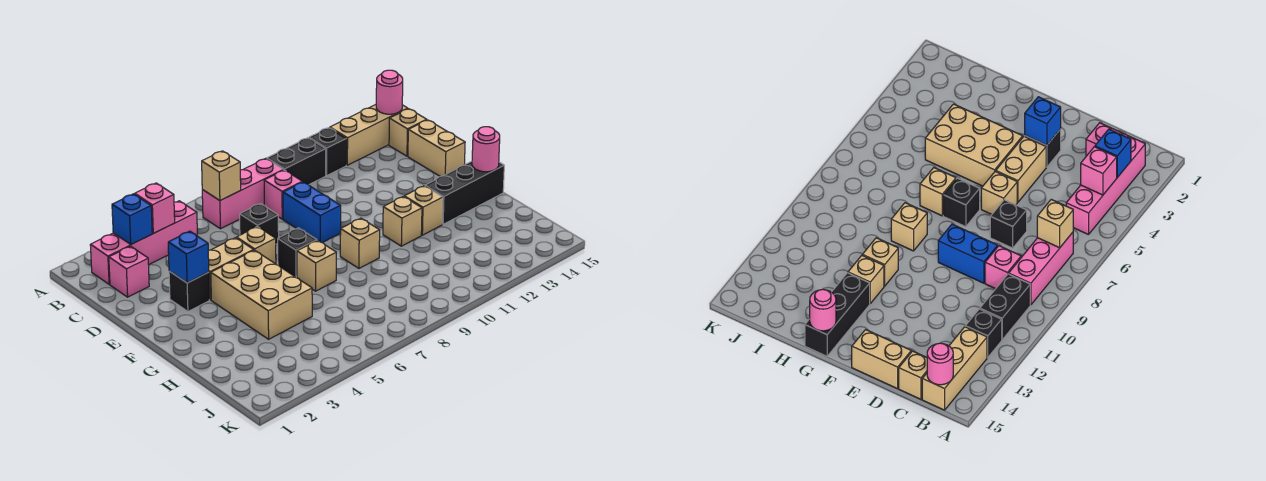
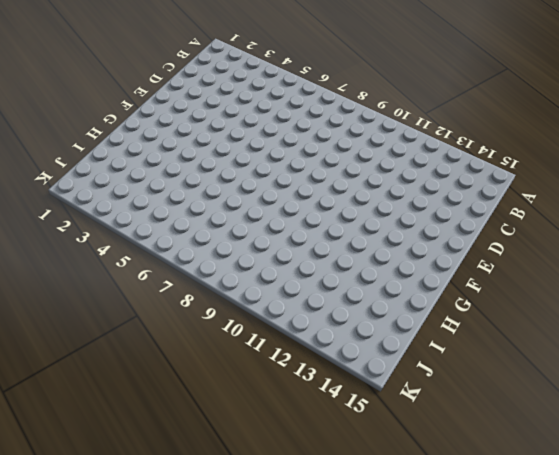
none -> pink brick B2:B5 level 1
none -> pink brick B7:B9 level 1
none -> black brick B10:B11 level 1

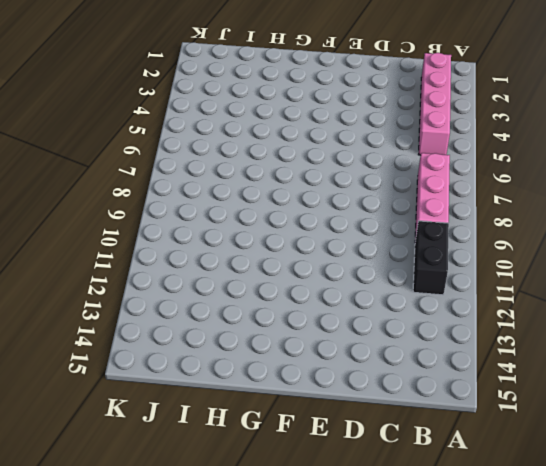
none -> black brick B12 level 1
none -> tan brick B13:B15 level 1
none -> pink brick C2 level 1

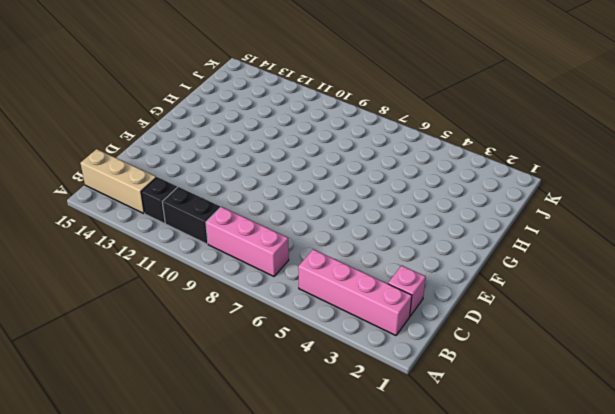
none -> pink brick C9 level 1
none -> tan brick C15 level 1
none -> black brick D7 level 1

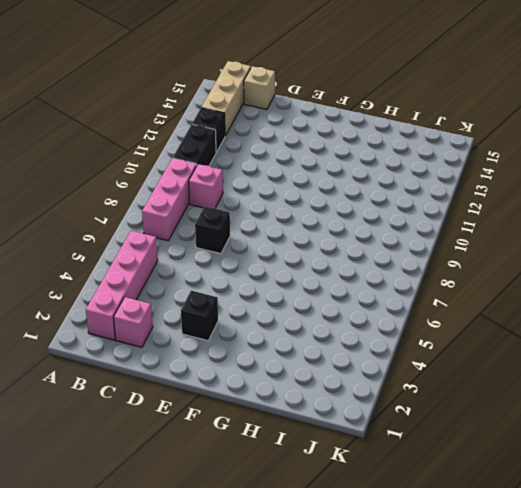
none -> blue brick D9:E9 level 1
none -> tan brick D15:E15 level 1
none -> tan brick E4:E5 level 1

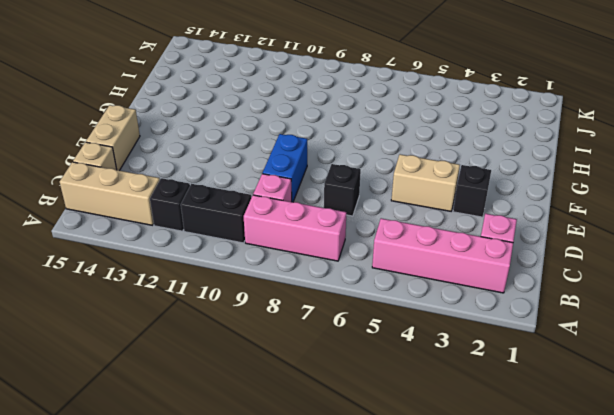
none -> tan brick E6 level 1
none -> tan brick F4:H5 level 1
none -> black brick F7 level 1

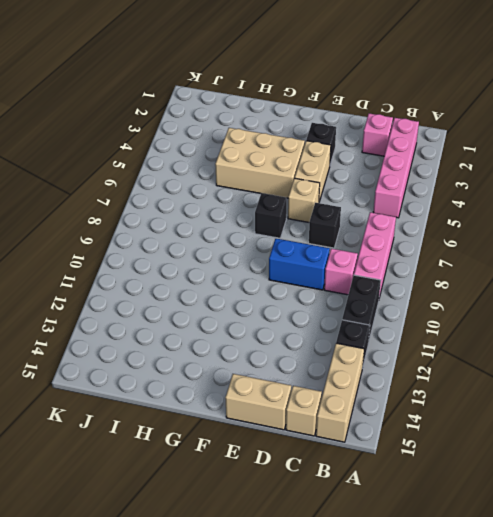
none -> tan brick G7 level 1
none -> tan brick G9 level 1
none -> tan brick G11 level 1

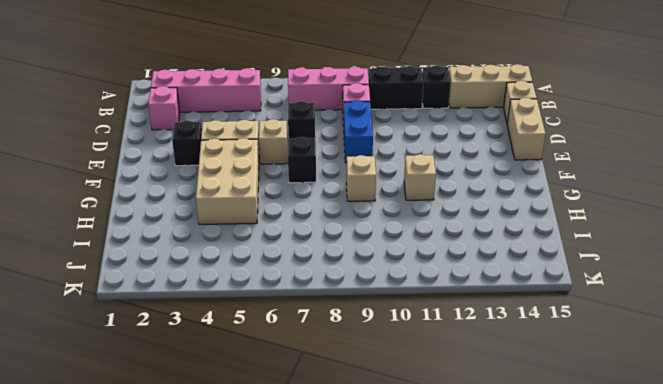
none -> tan brick G7 level 1
none -> tan brick G12 level 1
none -> black brick G13:G15 level 1

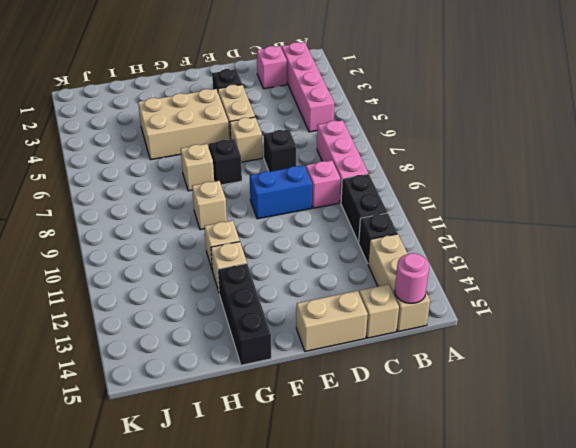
none -> blue brick B3 level 2
none -> pink brick B4 level 2
none -> tan brick B7 level 2

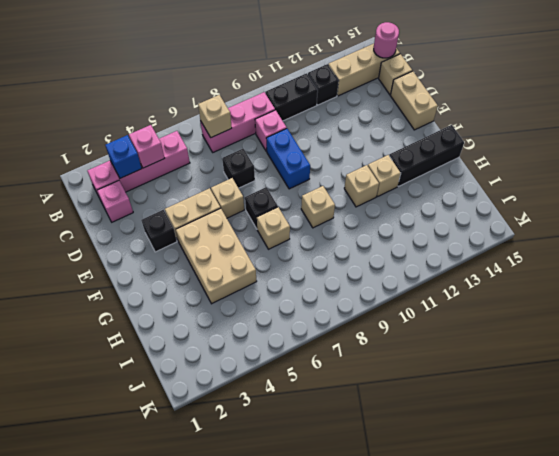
none -> blue brick E3 level 2
none -> pink round brick G15 level 2

